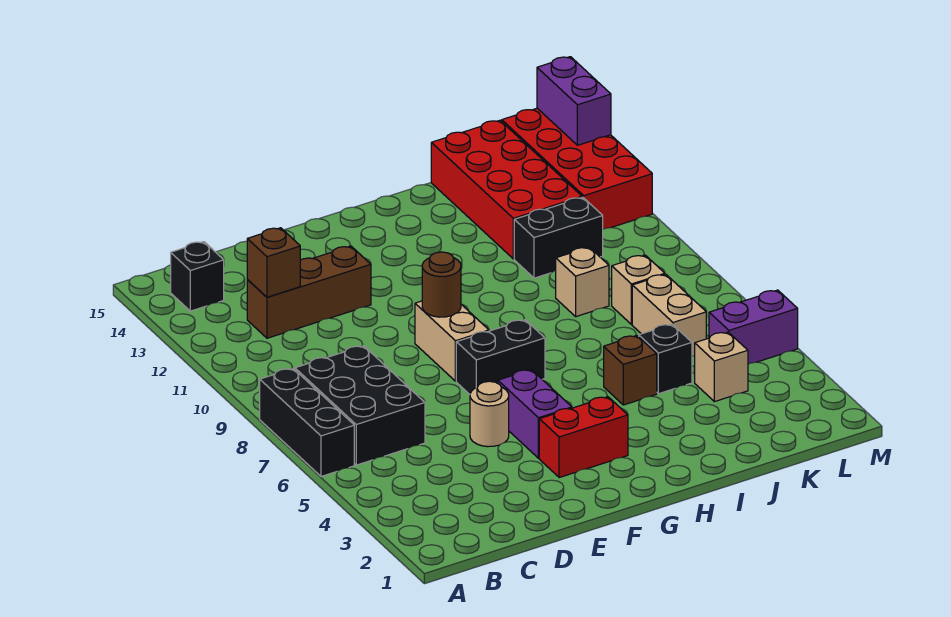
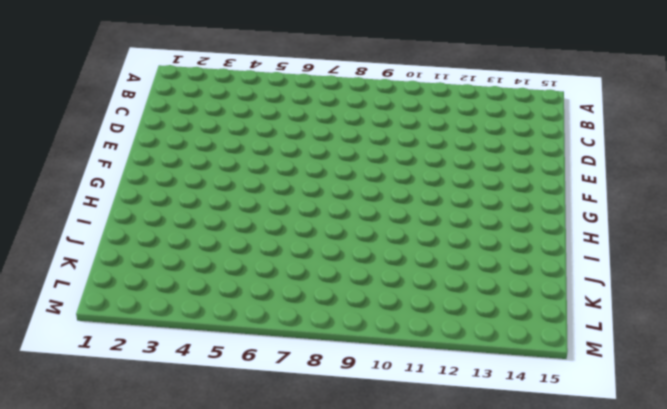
none -> black brick A6:A8 level 1
none -> black brick B6:C8 level 1
none -> black brick B14 level 1

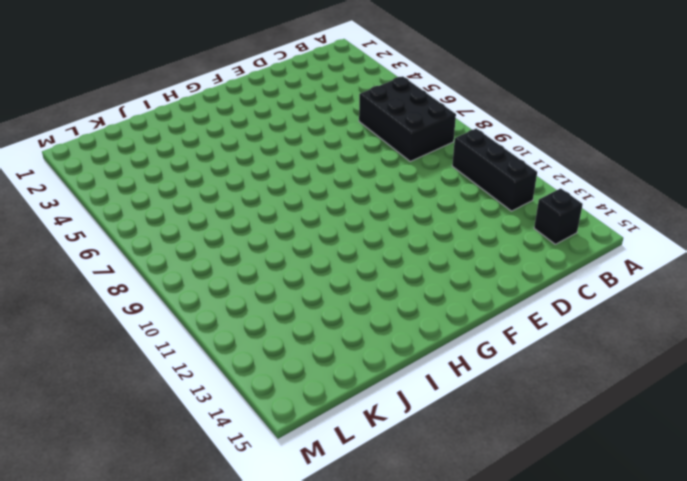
black brick B10:B12 level 1 -> black brick A6:A8 level 1
none -> brown brick C12:E12 level 1
none -> tan round brick E5 level 1
none -> red brick F3:G3 level 1

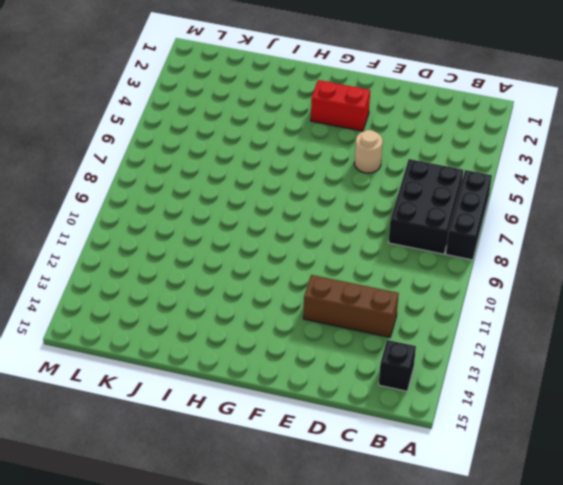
none -> purple brick F4:F5 level 1
none -> black brick F7:G7 level 1
none -> tan brick F8:F9 level 1

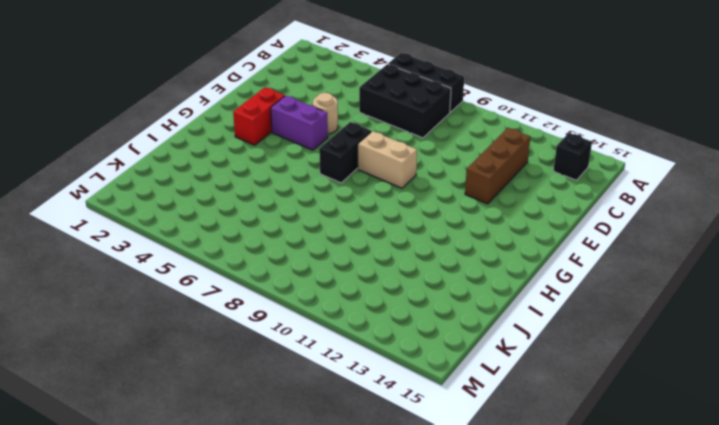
none -> brown brick I5 level 1
none -> black brick J5 level 1
none -> tan brick J9 level 1

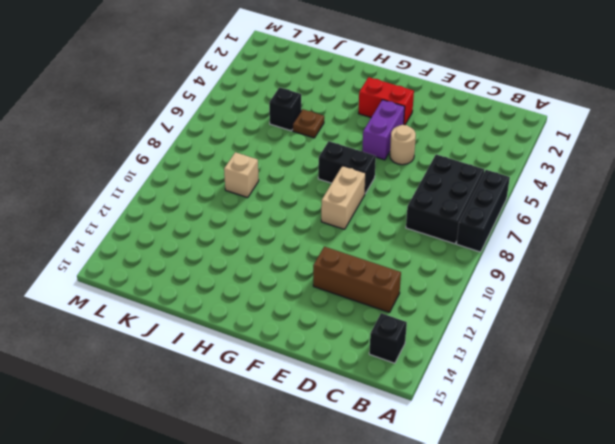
brown plate I5 level 1 -> brown brick I5 level 1
none -> black brick J11:K11 level 1
none -> red brick J12:K15 level 1
none -> tan brick K4 level 1

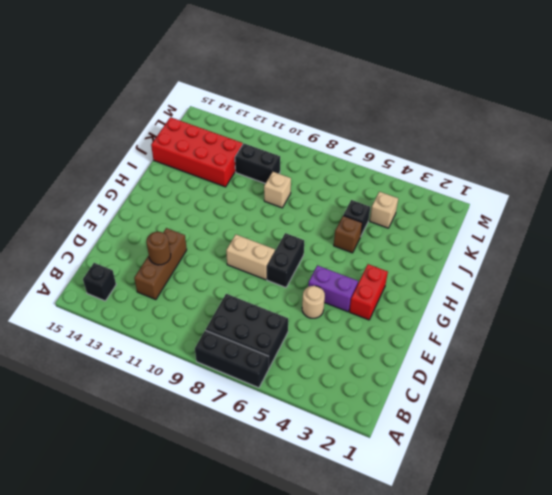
brown round brick D12 level 2 -> brown round brick F9 level 2
black brick K10:K11 level 1 -> black brick J11:K11 level 1
none -> tan brick K6:K7 level 1
none -> tan brick K8 level 1
none -> purple brick L5:M5 level 1

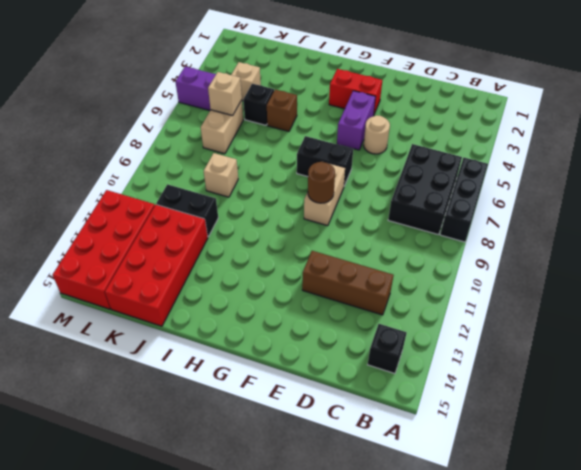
tan brick K6 level 2 -> tan brick K8 level 1
none -> brown brick C12 level 2
none -> purple brick M14:M15 level 2

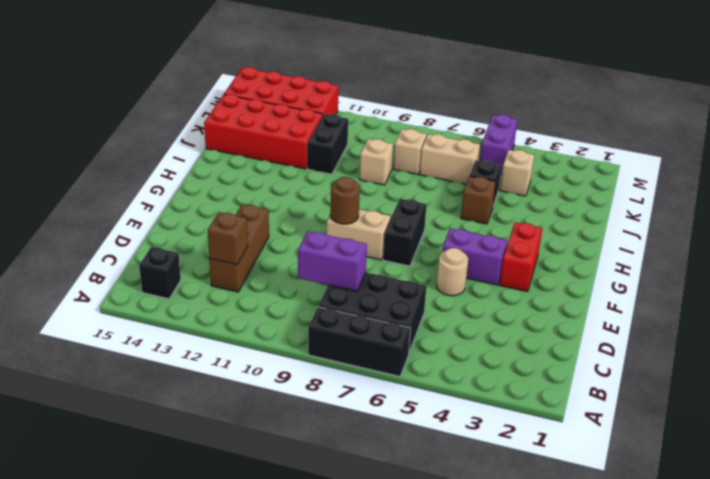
purple brick C8:C9 level 2 -> purple brick M14:M15 level 2

